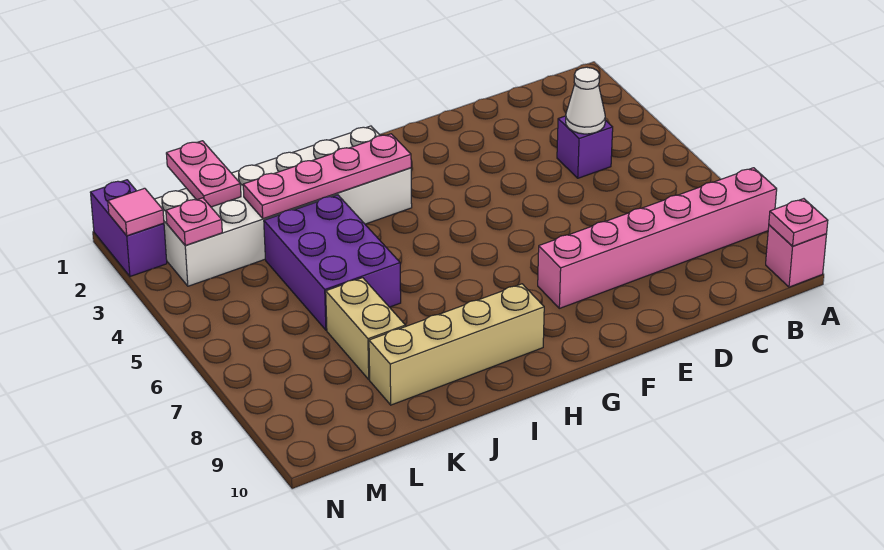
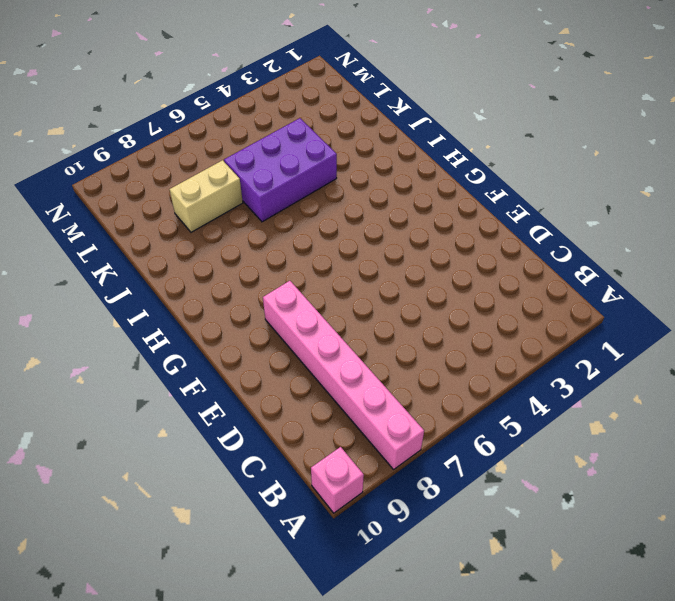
none -> purple brick C4 level 1
none -> white brick H2:M3 level 1
none -> tan brick H9:K9 level 1

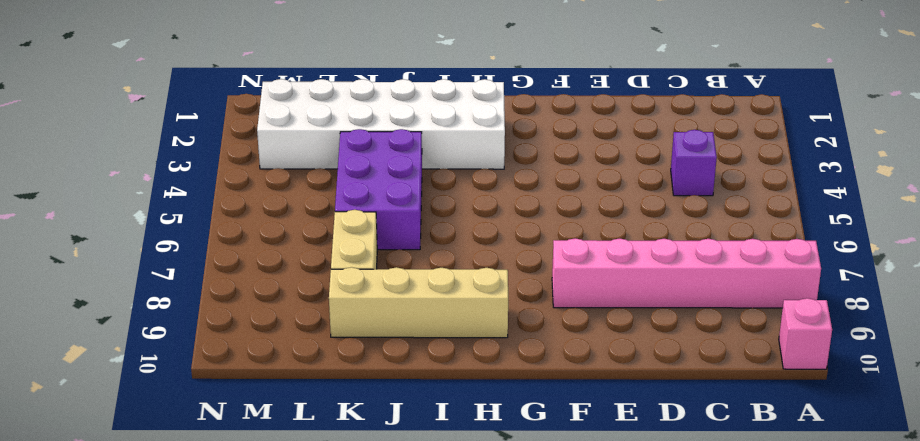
none -> purple brick N1:N2 level 1
none -> pink plate A10 level 2
none -> white cone C4 level 2

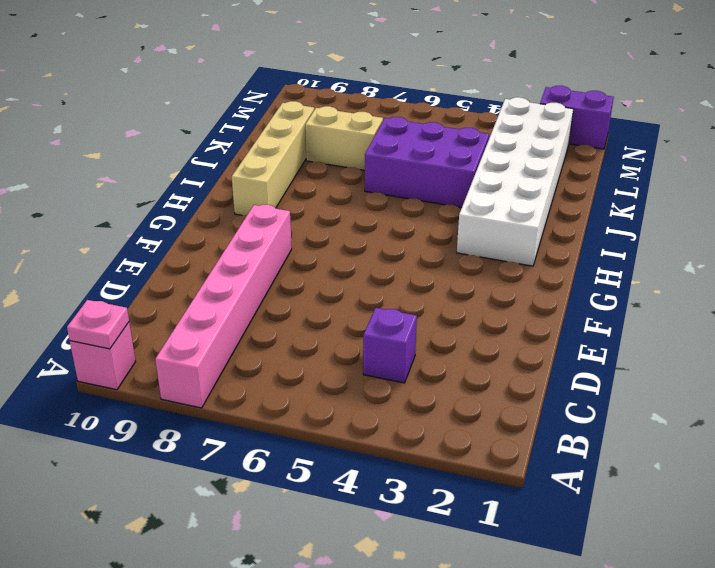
none -> white cone C4 level 2
none -> pink plate H3:K3 level 2
none -> pink plate L1:L2 level 2

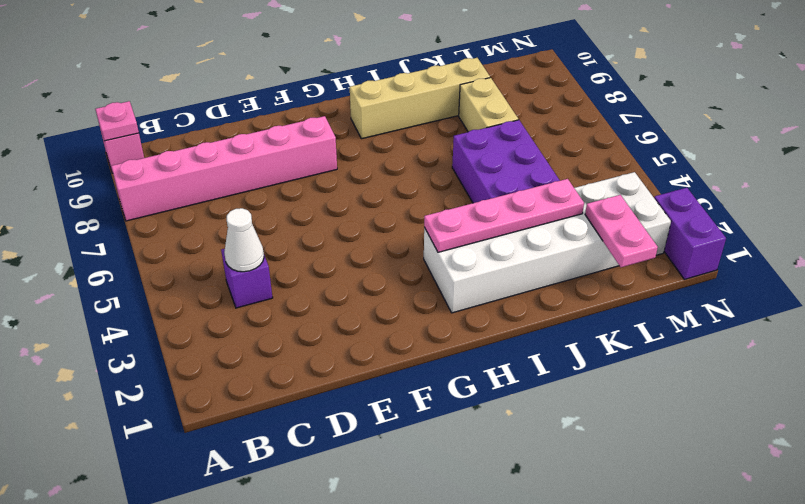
none -> pink plate M3 level 2
none -> pink tile N2 level 2

